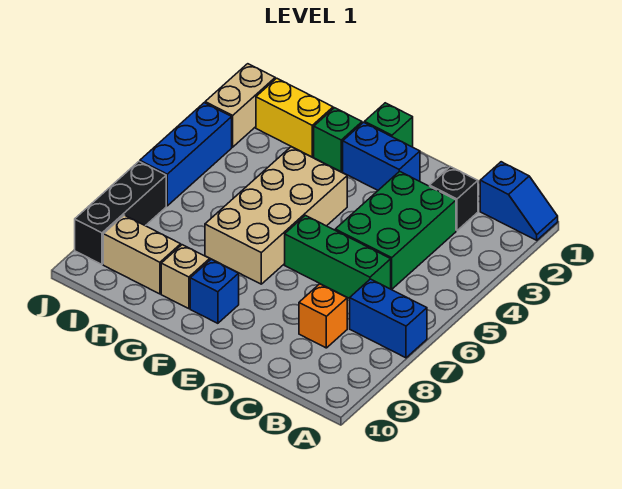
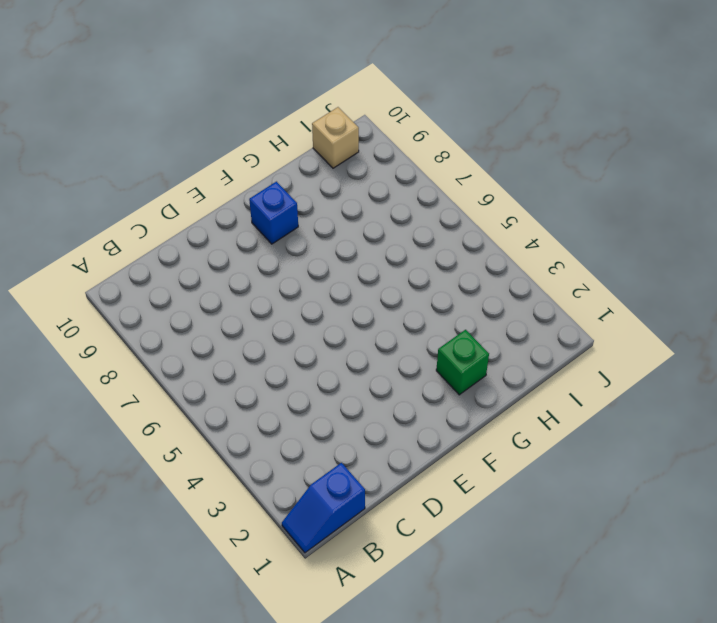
tan brick I10 level 1 -> tan brick G9 level 1
none -> blue brick A7:B7 level 1
none -> black brick C2 level 1
none -> green brick C3:D5 level 1

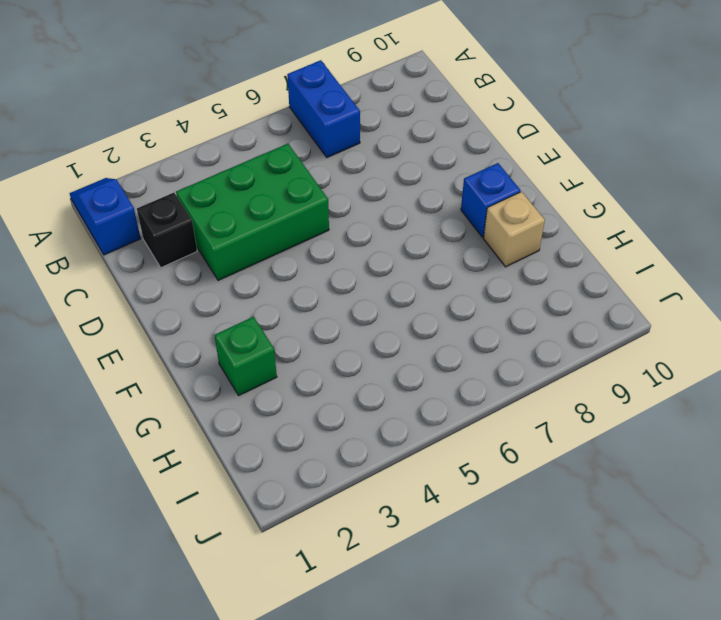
none -> green brick C6:E6 level 1
none -> orange brick C8 level 1
none -> blue brick E2:F2 level 1

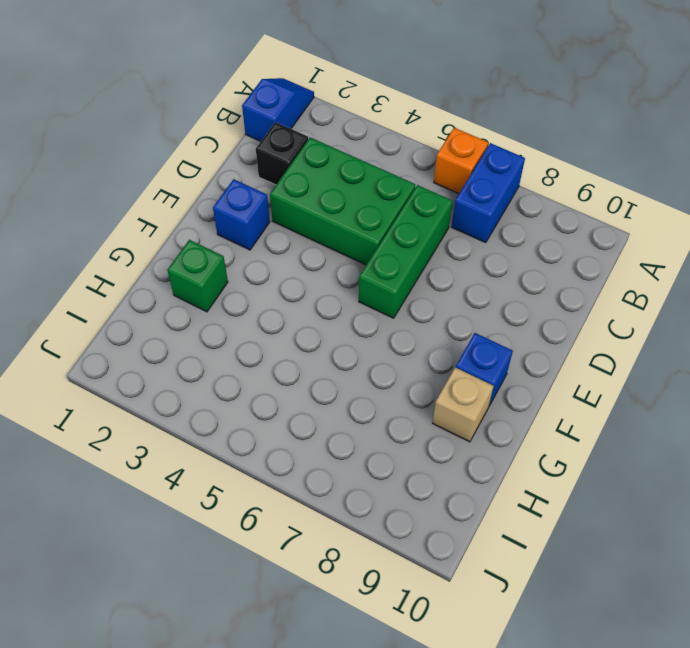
orange brick A6 level 1 -> orange brick C8 level 1
blue brick E2 level 1 -> blue brick E2:F2 level 1
none -> green brick F1 level 1
none -> tan brick F4:G7 level 1
none -> yellow brick H2:I2 level 1

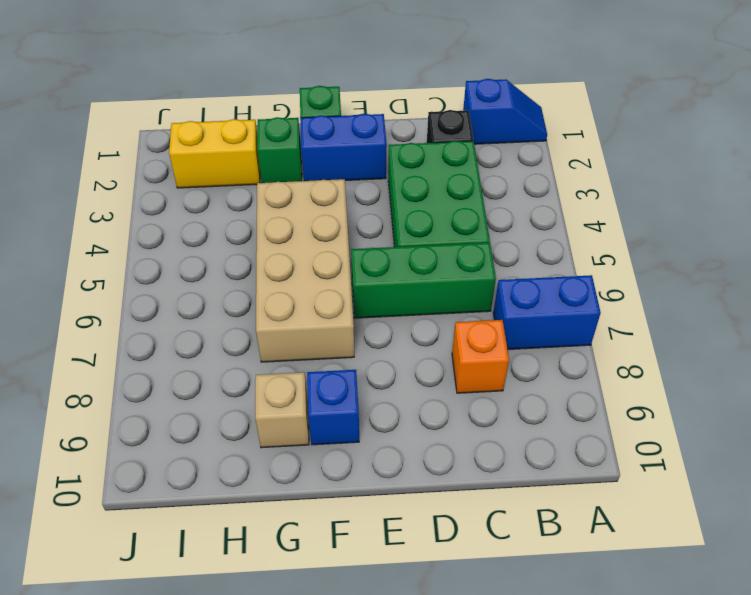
none -> tan brick H9:I9 level 1
none -> tan brick J2:J3 level 1
none -> blue brick J4:J6 level 1

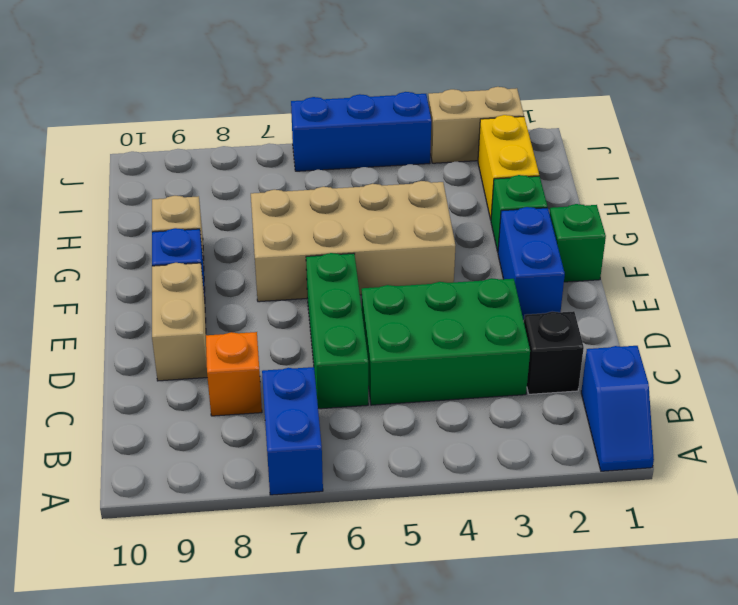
tan brick D9:E9 level 1 -> tan brick H9:I9 level 1
none -> black brick J7:J9 level 1

